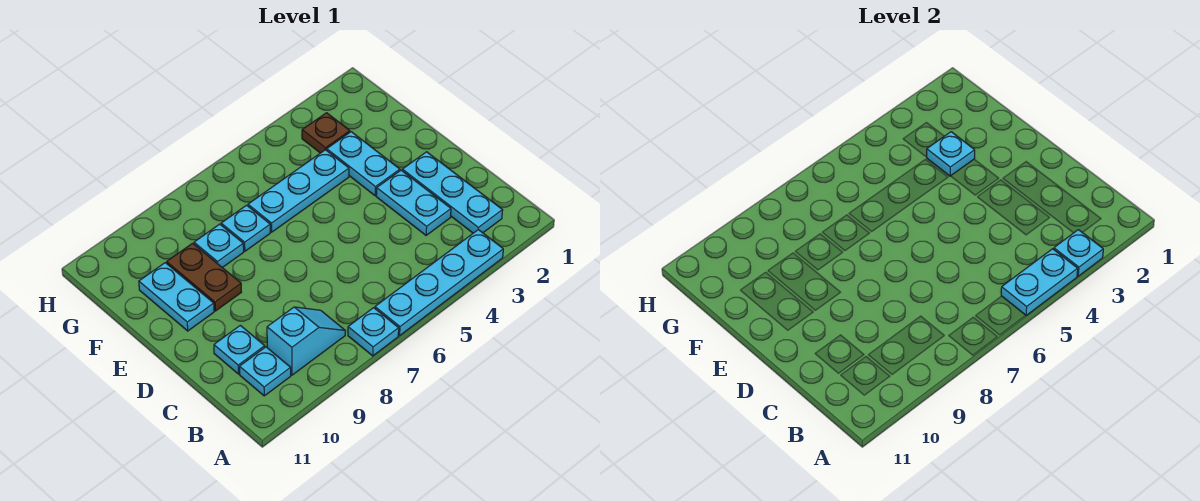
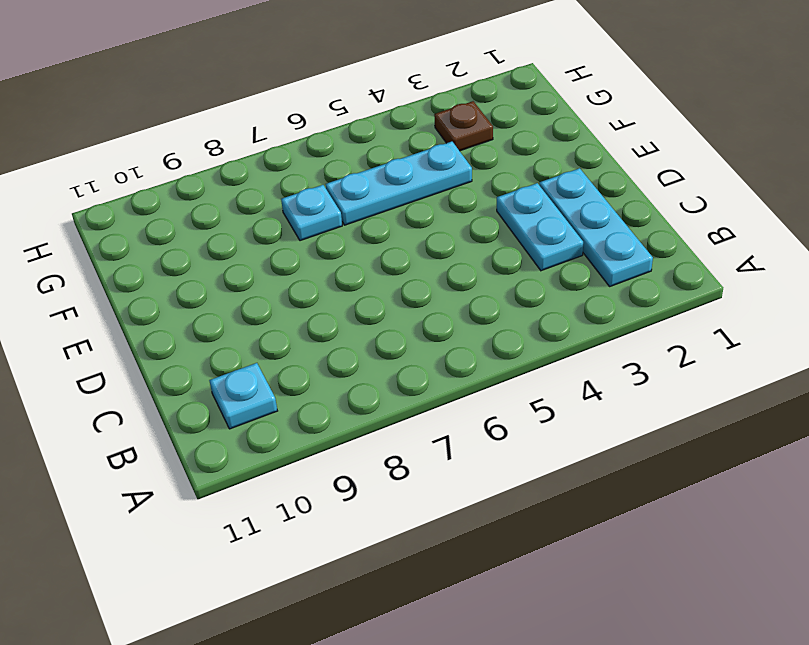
none -> cyan plate A3:A6 level 1
none -> cyan plate A7 level 1
none -> cyan slope B8:B9 level 1 top 9

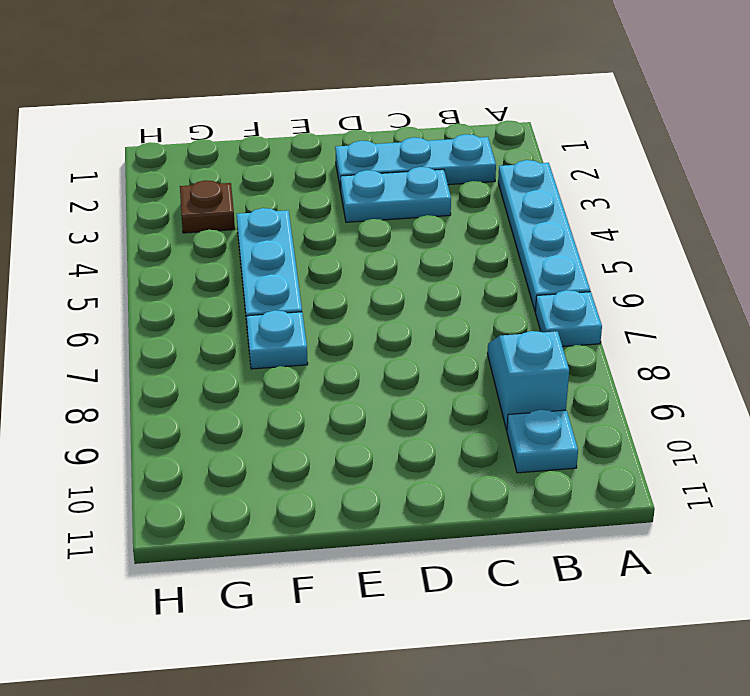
none -> cyan plate C10 level 1
none -> cyan plate E3:F3 level 1
none -> brown plate E9:F9 level 1

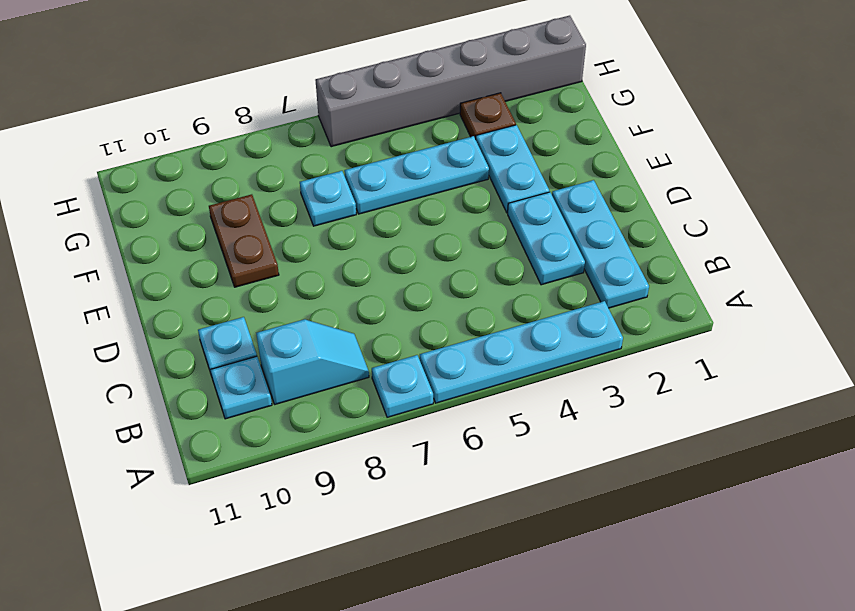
grey brick H1:H6 level 1 -> none
none -> cyan plate E10:F10 level 1
none -> cyan plate F8 level 1
none -> cyan plate A3 level 2

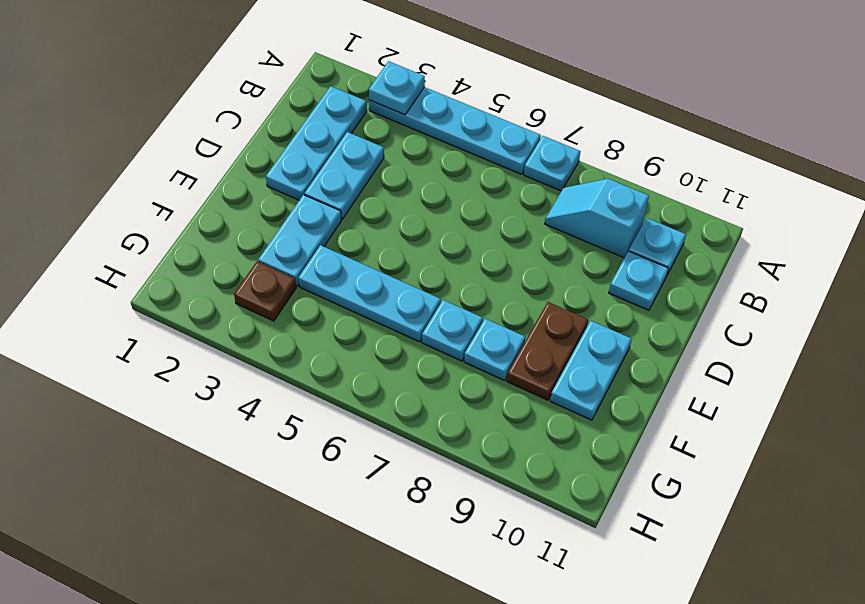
none -> cyan plate A4:A5 level 2
none -> cyan plate F3 level 2

